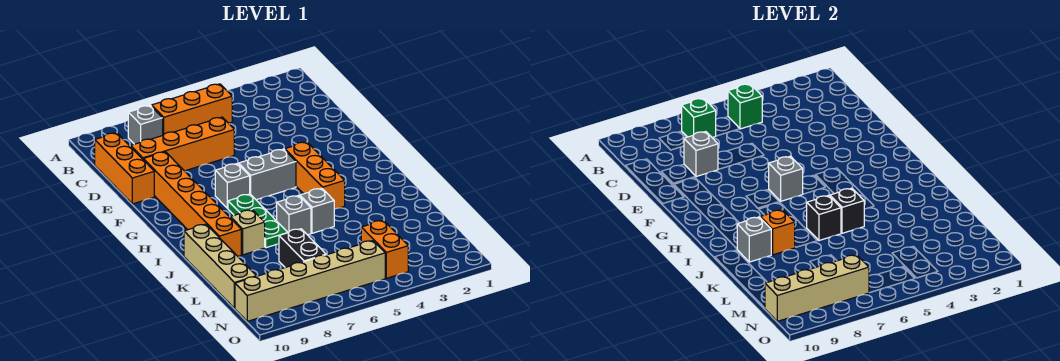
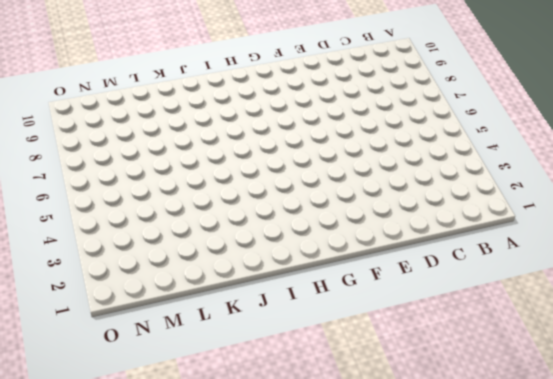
none -> orange brick B5:B7 level 1
none -> grey brick B8 level 1
none -> orange brick C10:E10 level 1

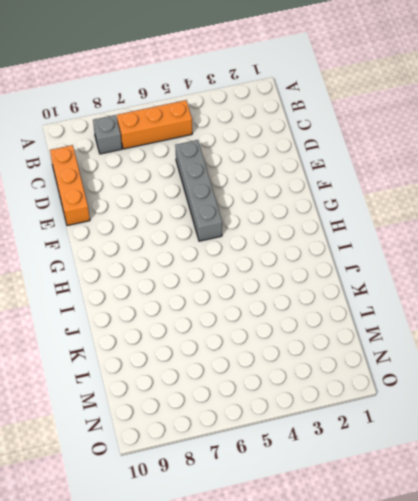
grey brick D5:G5 level 1 -> grey brick G5:G6 level 1
none -> orange brick D6:D9 level 1
none -> orange brick E9:J9 level 1
none -> orange brick G4:I4 level 1

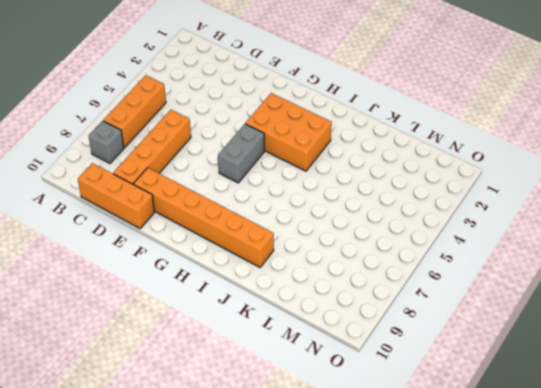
orange brick G3:I4 level 1 -> orange brick G4:I4 level 1
none -> grey brick G7 level 1
none -> green plate H7:J7 level 1
none -> grey brick J5 level 1

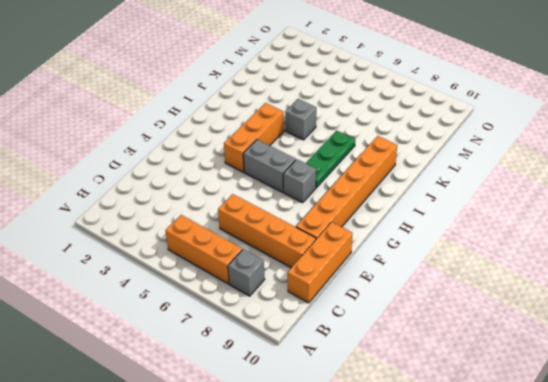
none -> grey brick J6 level 1
none -> tan brick J8 level 1
none -> tan brick J10:M10 level 1

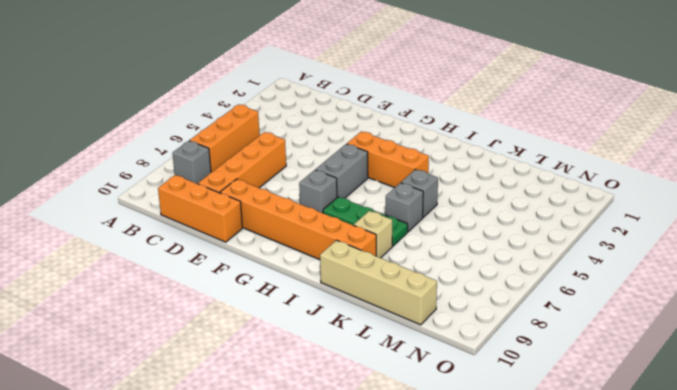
none -> black brick L7:M7 level 1
none -> orange brick M4:N4 level 1
none -> tan brick N5:N10 level 1

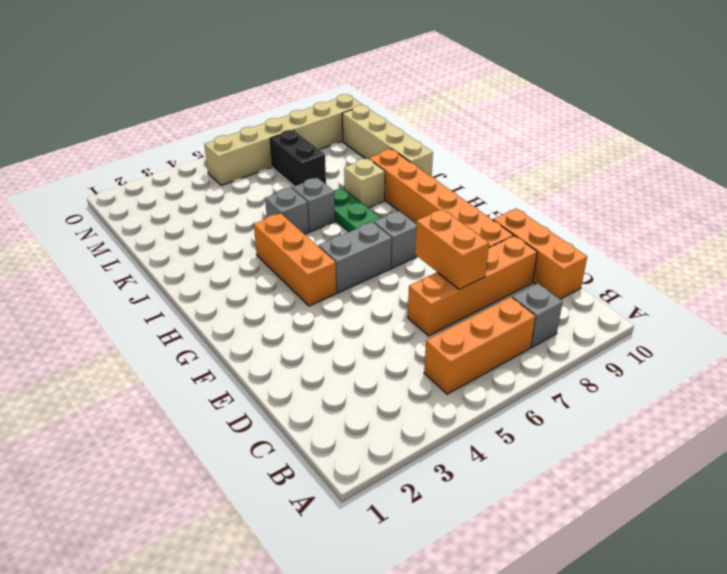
orange brick D7:E7 level 2 -> orange brick M4:N4 level 1
none -> green brick B5 level 2
none -> green brick B7 level 2
none -> grey brick D8 level 2

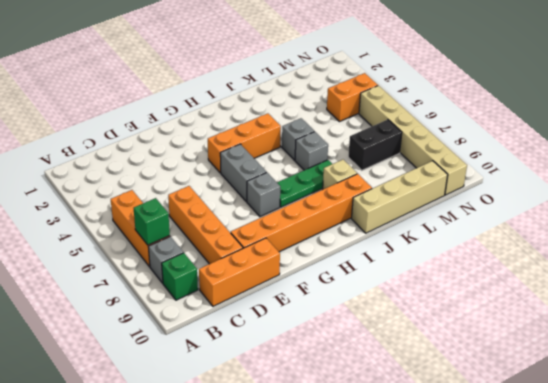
green brick B9 level 1 -> green brick B5 level 2
none -> grey brick D8 level 2
none -> grey brick G6 level 2
none -> black brick J5 level 2

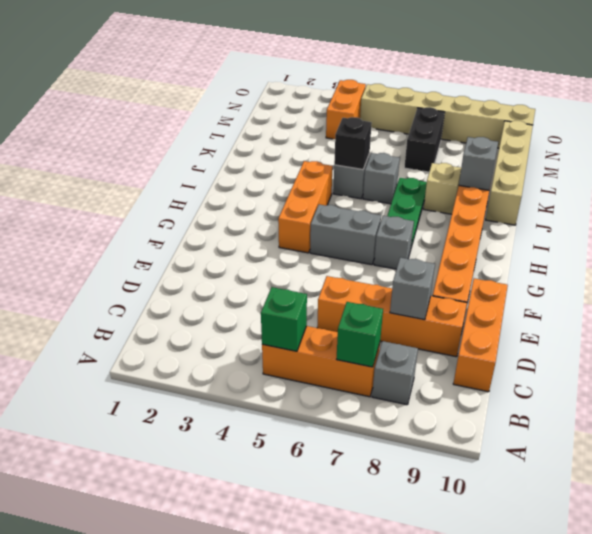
none -> grey brick G6 level 2
none -> black brick J6 level 2
none -> orange brick J8 level 2

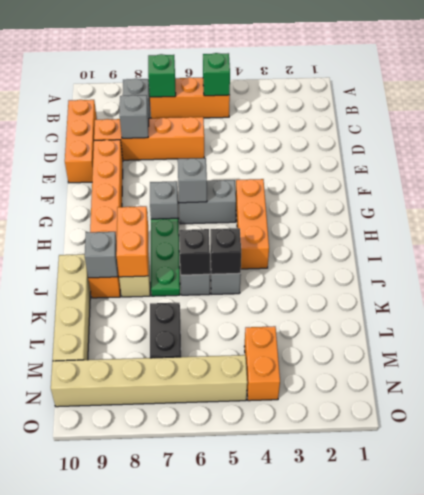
orange brick I8:J8 level 2 -> orange brick J8 level 2
none -> tan brick N7:N10 level 2

